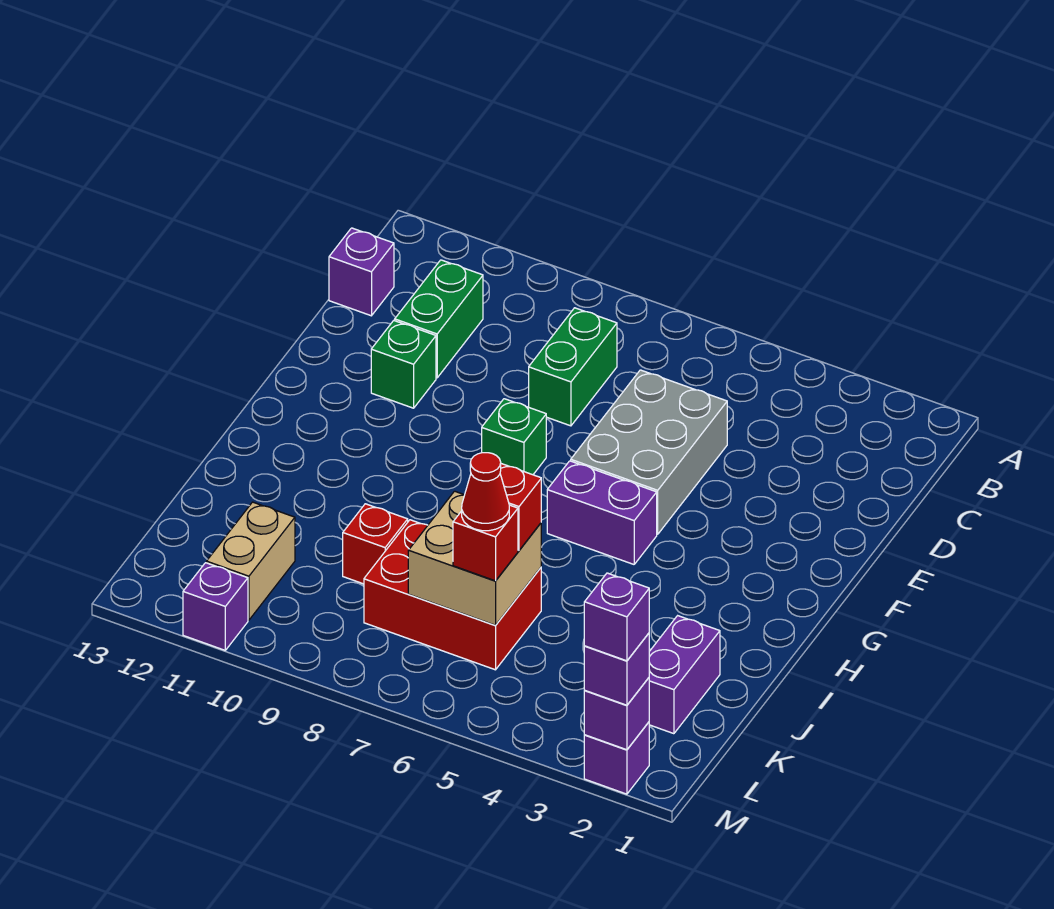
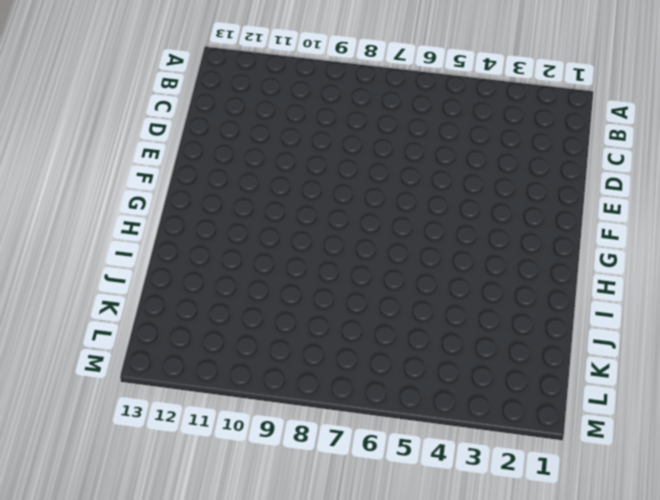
none -> green brick C8:D8 level 1
none -> green brick C11:D11 level 1
none -> purple brick C13 level 1

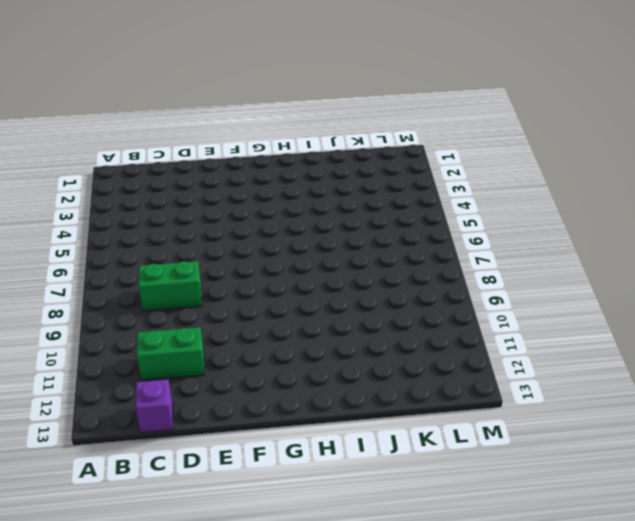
none -> grey brick D5:F6 level 1
none -> green brick E11 level 1
none -> green brick F8 level 1

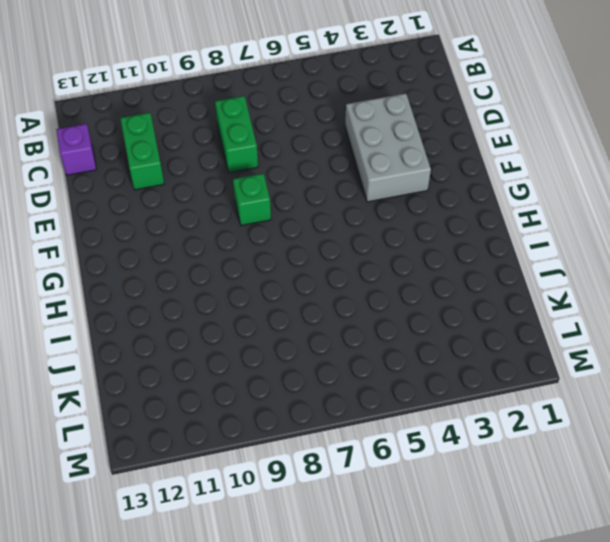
grey brick D3:F4 level 1 -> grey brick D5:F6 level 1
none -> green brick E11 level 1
none -> purple brick G5:G6 level 1
none -> purple brick J2:K2 level 1

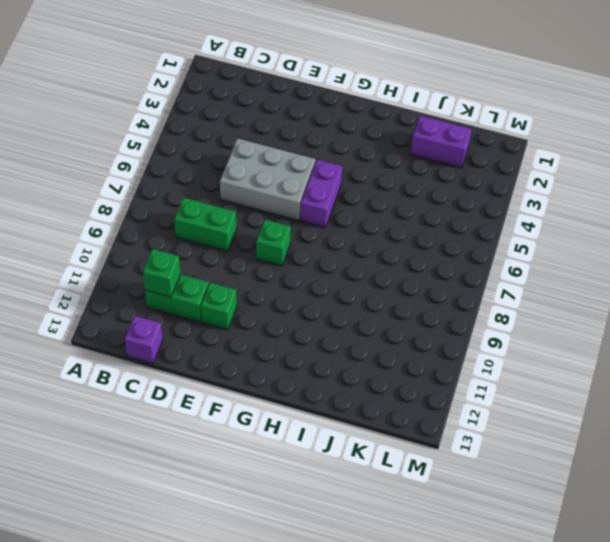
green brick C11 level 2 -> none
none -> red brick J6:K8 level 1
none -> red brick J9 level 1
none -> tan brick K11:L11 level 1

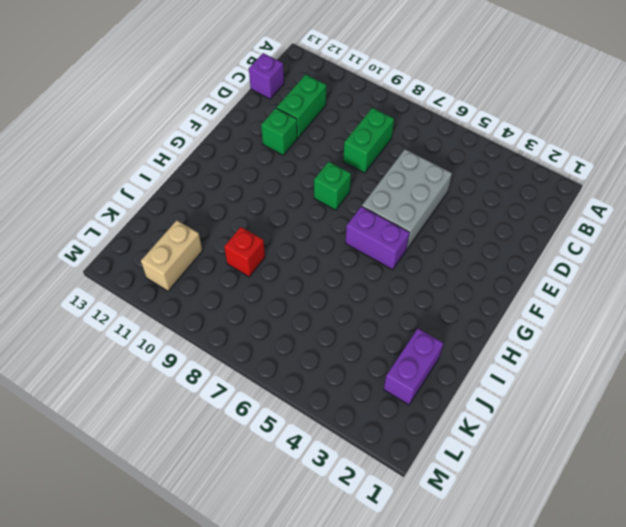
none -> red brick J6:K8 level 1
none -> purple brick M2 level 1
none -> purple brick M11 level 1

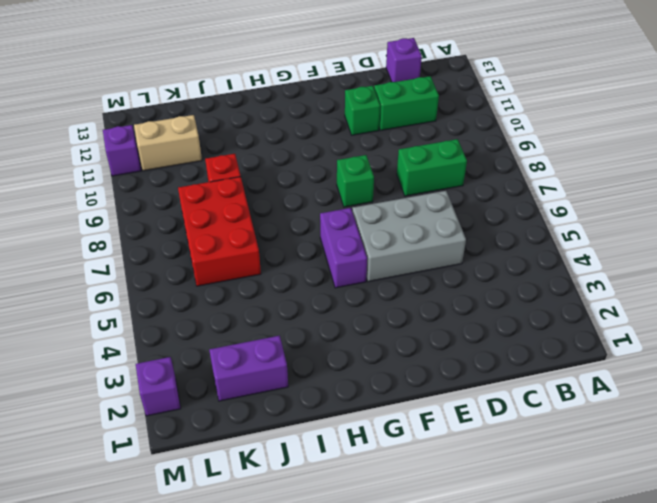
none -> tan brick J6:K7 level 2
none -> purple brick M2 level 2
none -> red brick J6 level 3

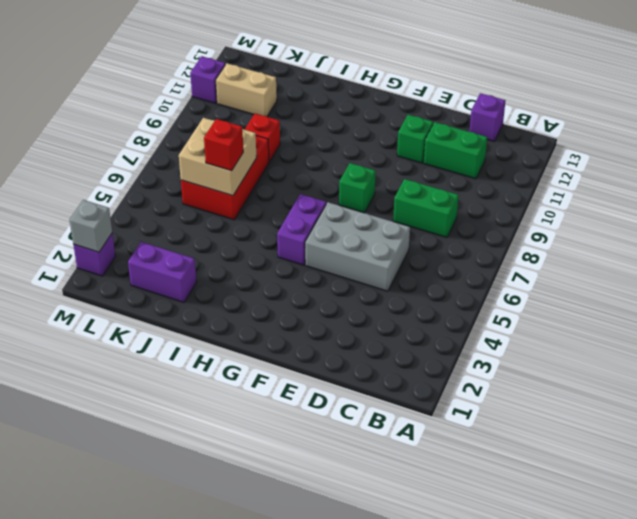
grey brick M2 level 2 -> purple brick M2 level 2
none -> red brick K6 level 3
none -> purple brick M2 level 3
none -> red cone K6 level 4

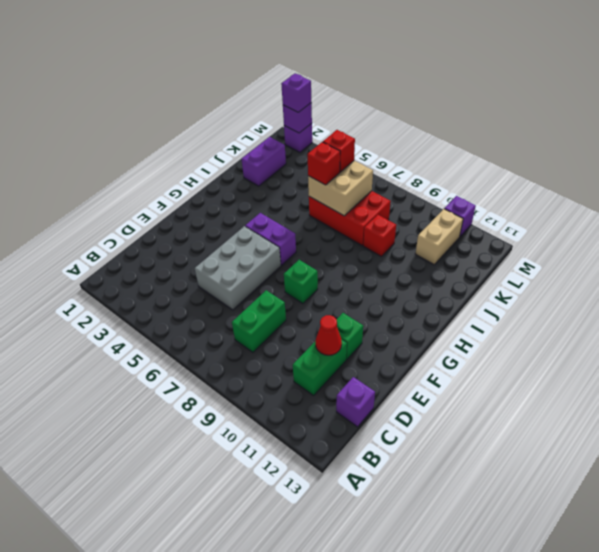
red cone D11 level 2 -> red cone K6 level 4
none -> purple brick M2 level 4

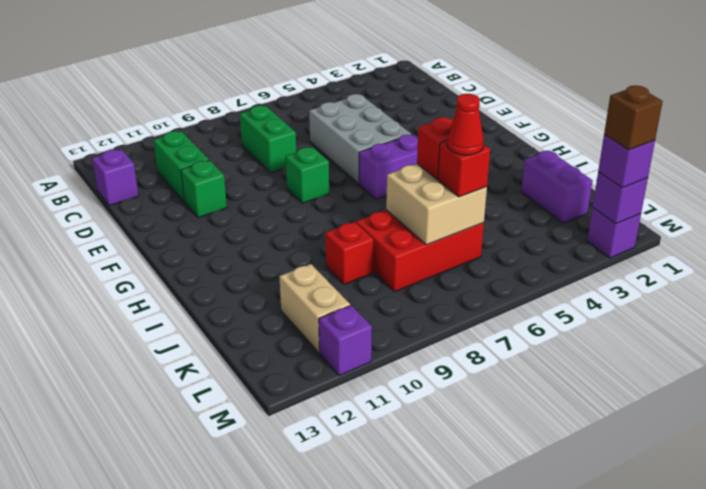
brown brick M2 level 4 -> purple brick M2 level 4

